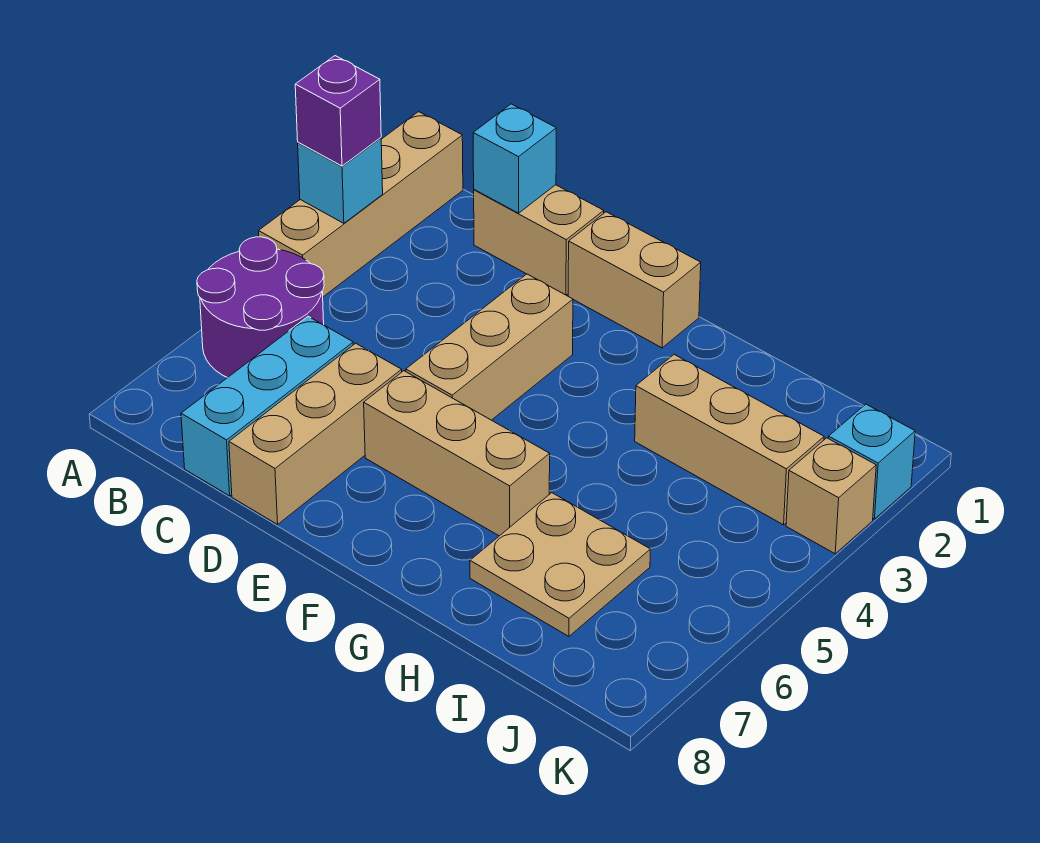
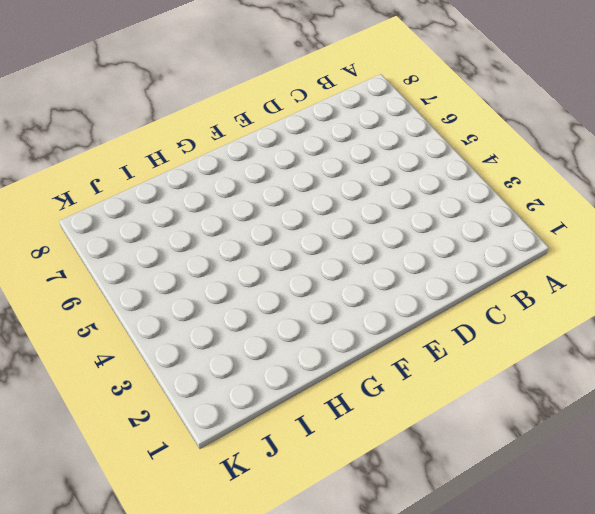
none -> tan brick A1:A4 level 1
none -> purple round brick A5:B6 level 1
none -> tan brick C1:D1 level 1

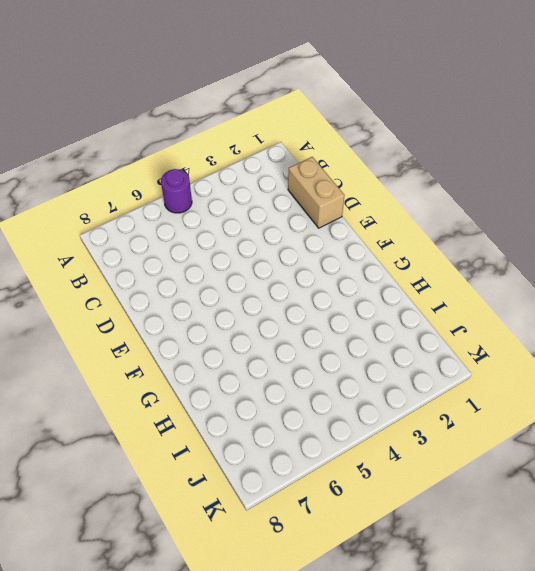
purple round brick A5 level 1 -> purple round brick A5:B6 level 1
none -> tan brick A1:A4 level 1
none -> cyan brick C6:C8 level 1
none -> tan brick D6:D8 level 1

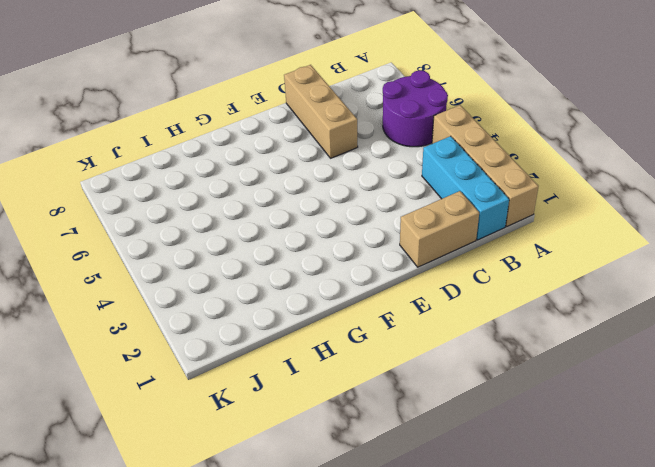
cyan brick B1:B3 level 1 -> cyan brick C6:C8 level 1
none -> tan brick E1:F1 level 1
none -> tan brick E3:E5 level 1
none -> tan brick E6:G6 level 1

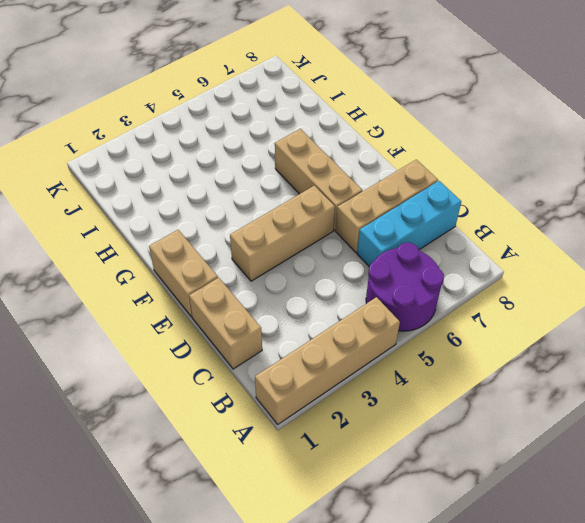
none -> tan brick H3:J3 level 1
none -> tan plate H6:I7 level 1
none -> cyan brick K2 level 1

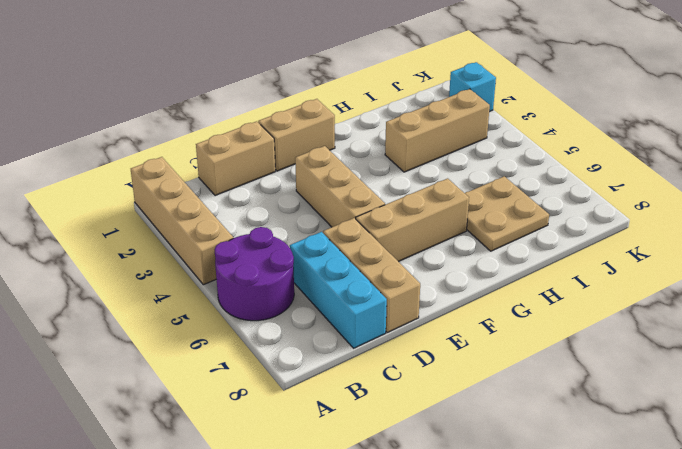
none -> tan brick K3 level 1
none -> cyan brick A3 level 2
none -> cyan brick C1 level 2

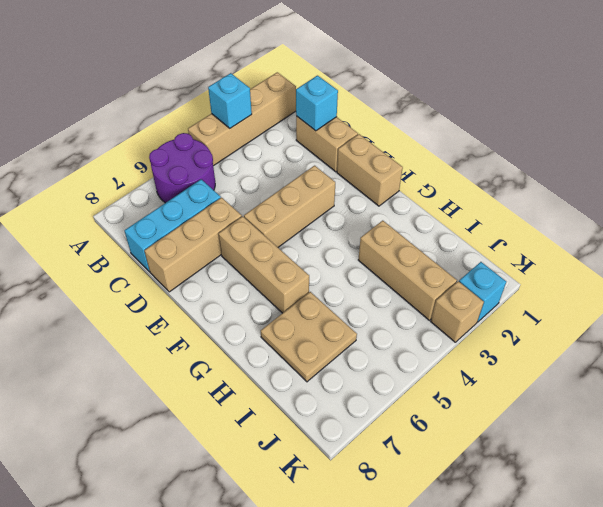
none -> purple brick A3 level 3

